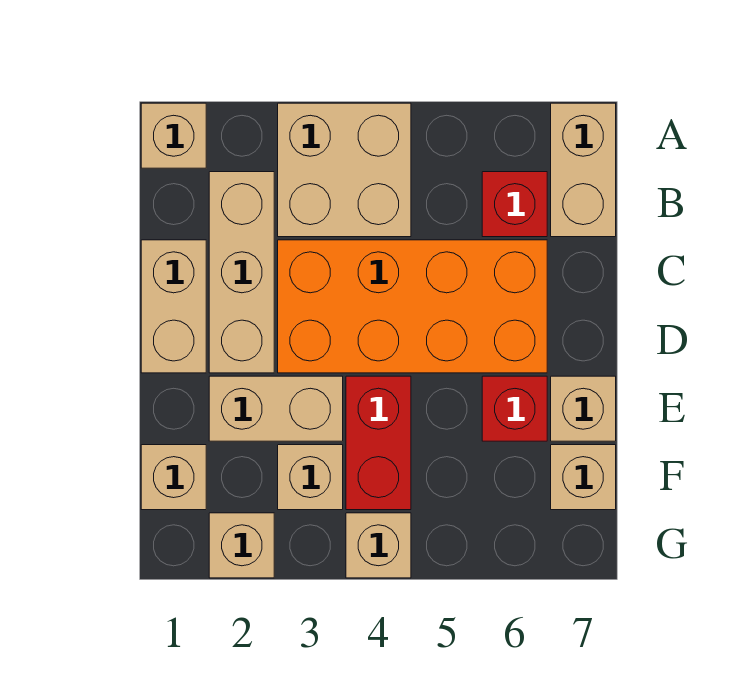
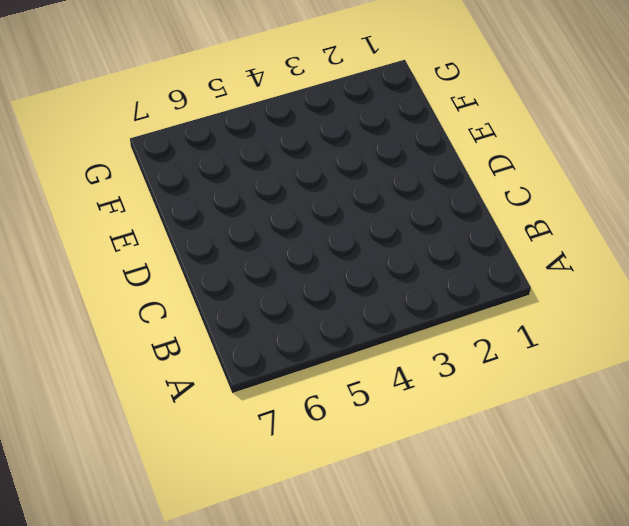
none -> tan brick A1 level 1
none -> tan brick A3:B4 level 1
none -> tan brick A7:B7 level 1

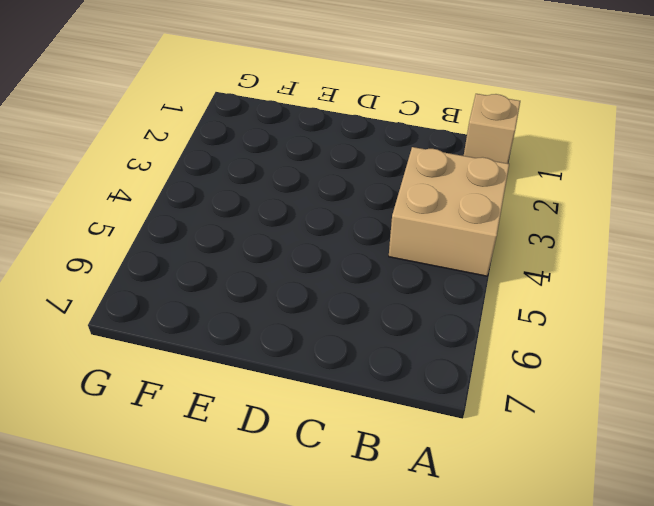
none -> tan brick A7:B7 level 1
none -> tan brick B2:D2 level 1
none -> red brick B6 level 1

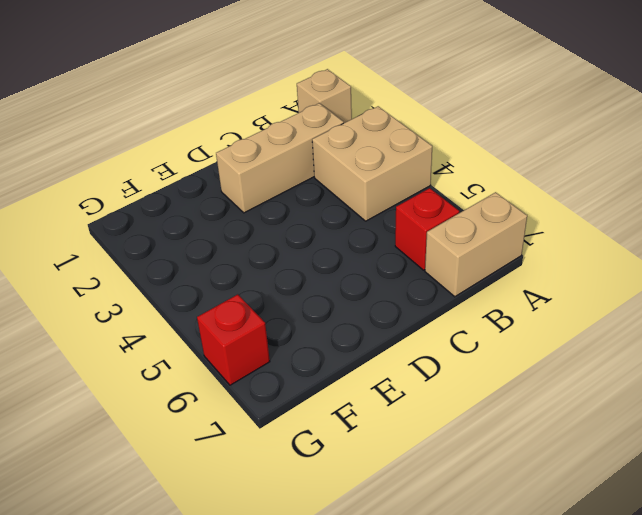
red brick G6 level 1 -> red brick E6 level 1
none -> tan brick C1:D1 level 1
none -> orange brick C3:D6 level 1
none -> tan brick E2:E3 level 1

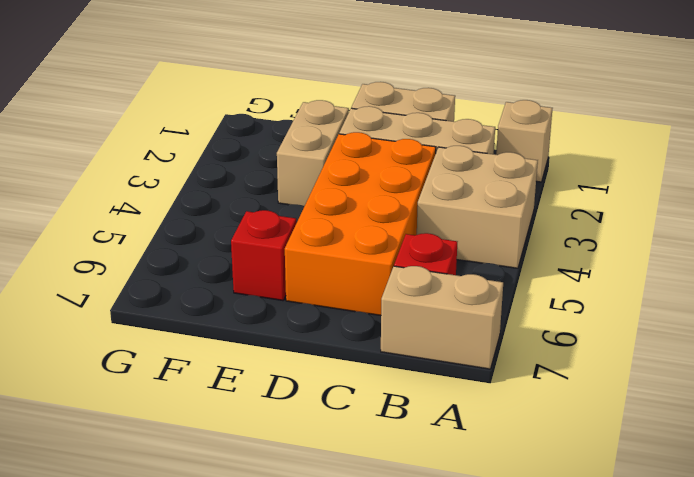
none -> red brick E4:F4 level 1
none -> tan brick E7 level 1
none -> tan brick F1 level 1

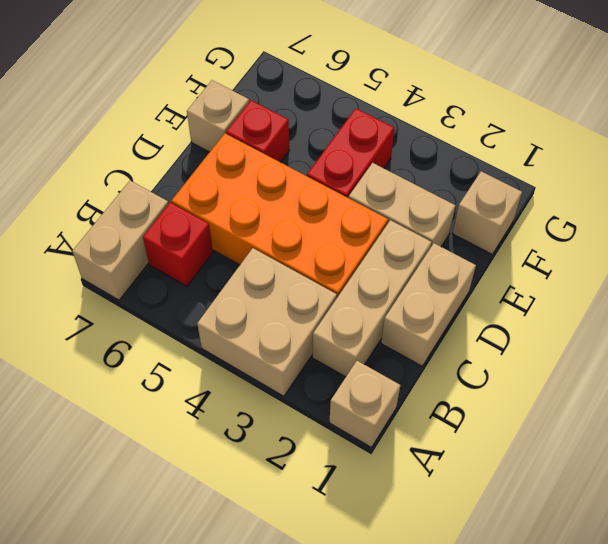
none -> tan brick F3 level 1
none -> tan brick F7 level 1
none -> tan brick G2 level 1

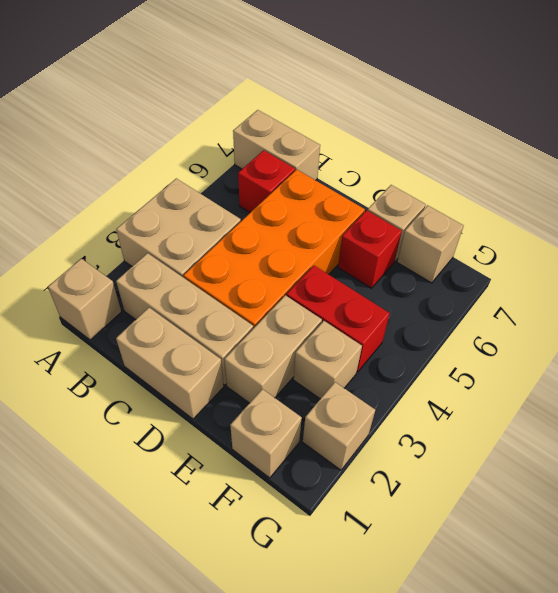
none -> tan brick G4 level 1

